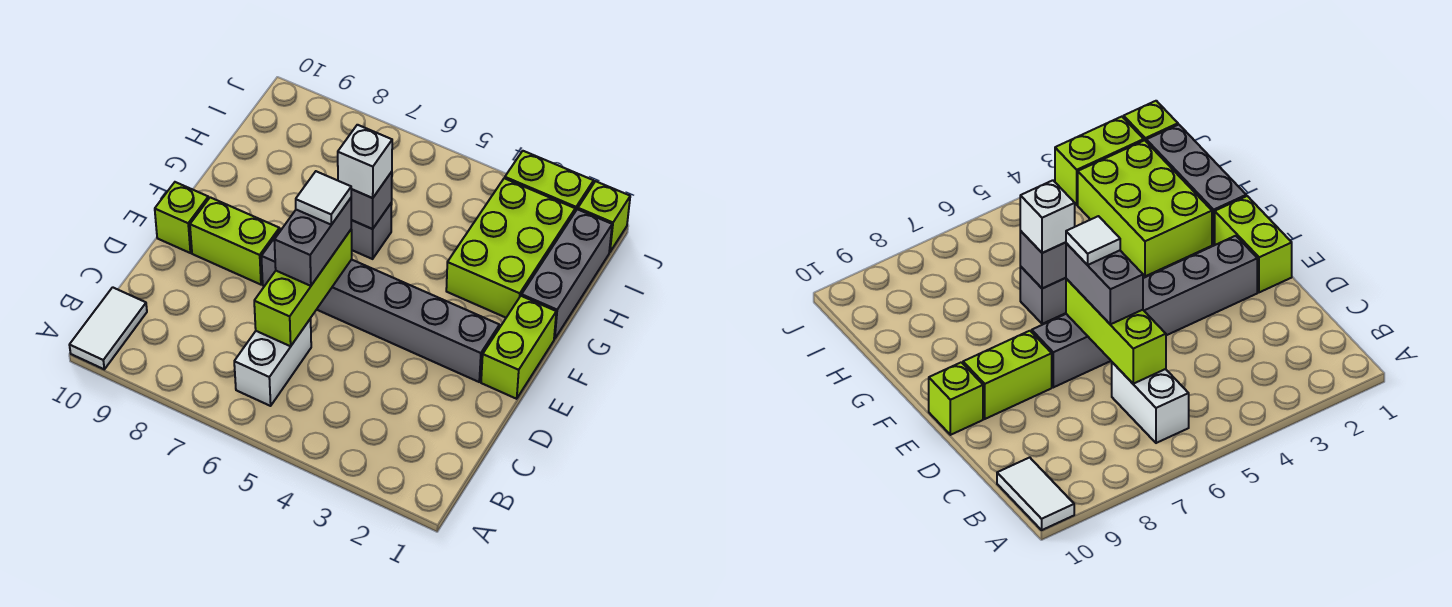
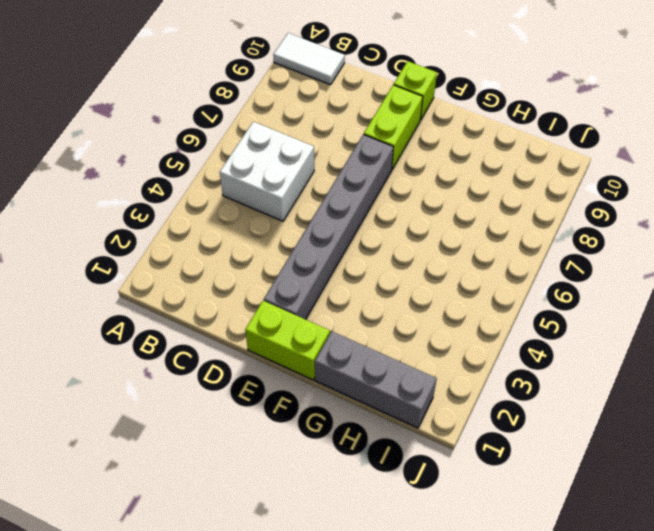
white brick B5:C6 level 1 -> white brick B6:C6 level 1
none -> lime brick G2:I3 level 1
none -> grey brick G6 level 1
none -> lime brick J1 level 1

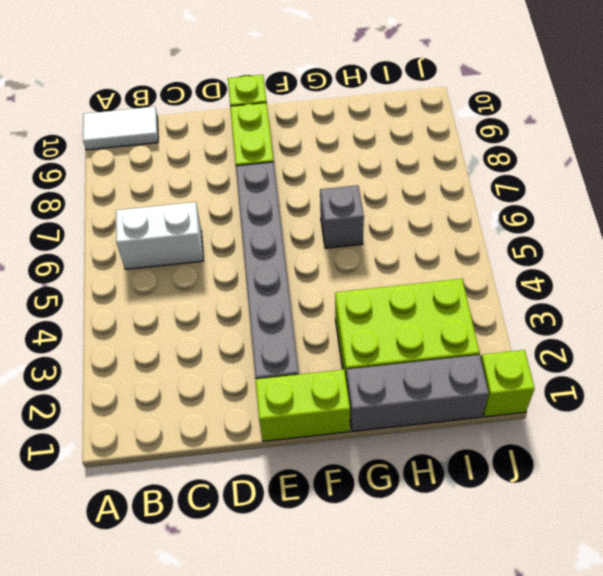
none -> lime brick J2:J3 level 1
none -> lime brick C6:E6 level 2
none -> grey brick G6 level 2

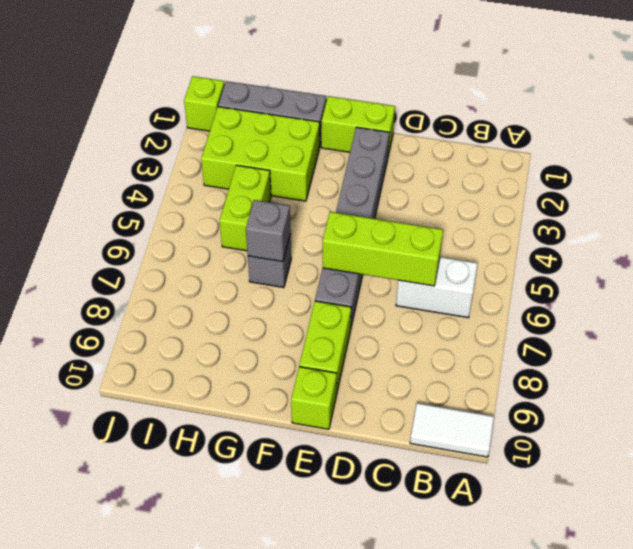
lime brick H4:H5 level 1 -> lime brick J2:J3 level 1
none -> grey brick D6:E6 level 3
none -> white brick G6 level 3
none -> white tile E6 level 4

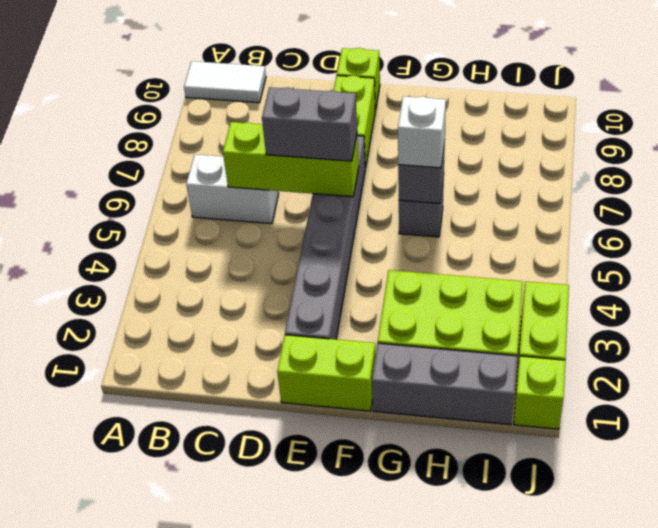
none -> white tile E6 level 4

